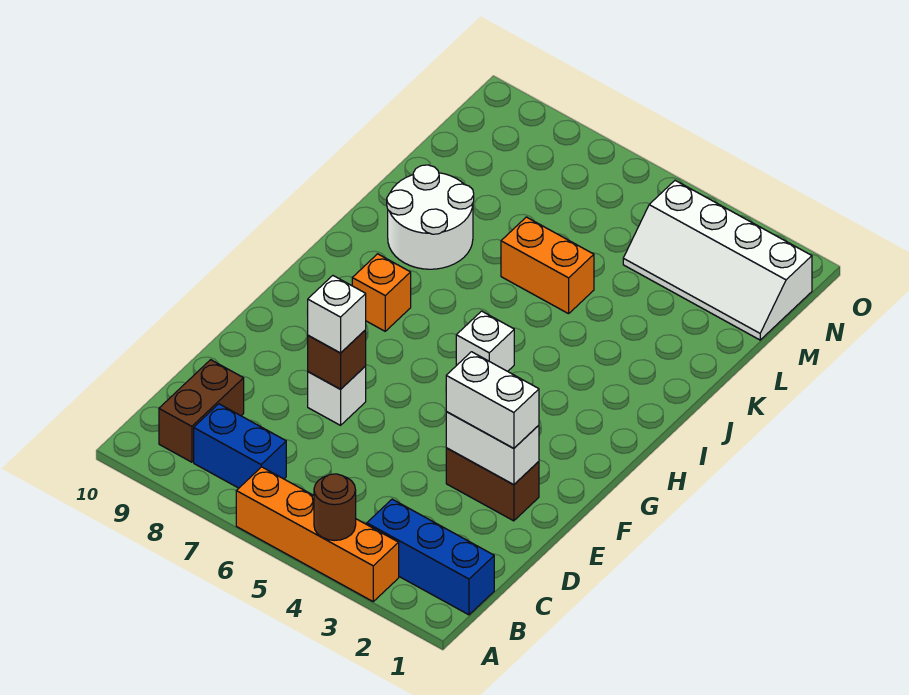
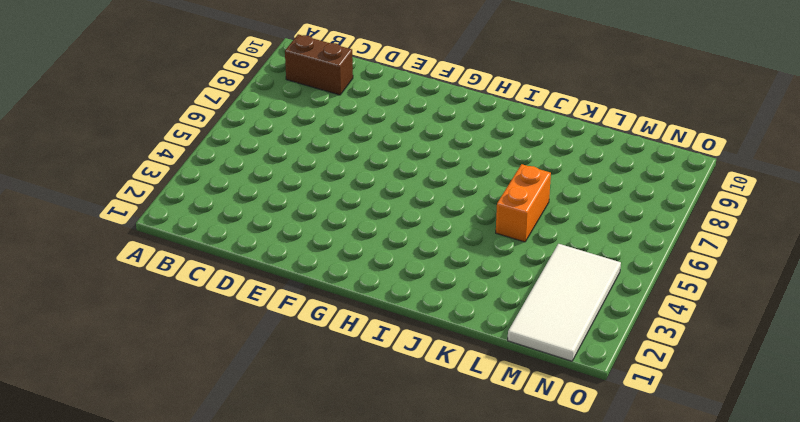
white tile M1:N4 level 1 -> white slope M1:N4 level 1 top N
none -> orange brick A3:A6 level 1
none -> blue brick B1:B3 level 1
none -> blue brick B7:B8 level 1

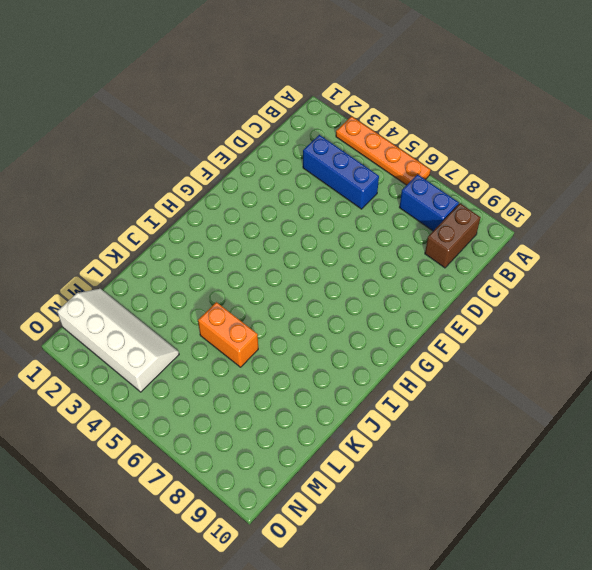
orange plate A3:A6 level 1 -> orange brick A3:A6 level 1
blue brick C3:C5 level 1 -> blue brick B1:B3 level 1
none -> brown brick E2:E3 level 1
none -> white brick E7 level 1
none -> white brick H5 level 1

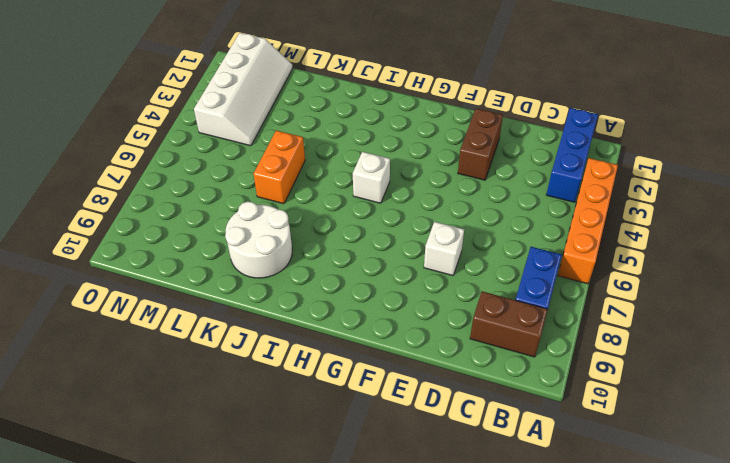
none -> orange brick H8 level 1
none -> brown round brick A4 level 2
none -> white brick E2:E3 level 2

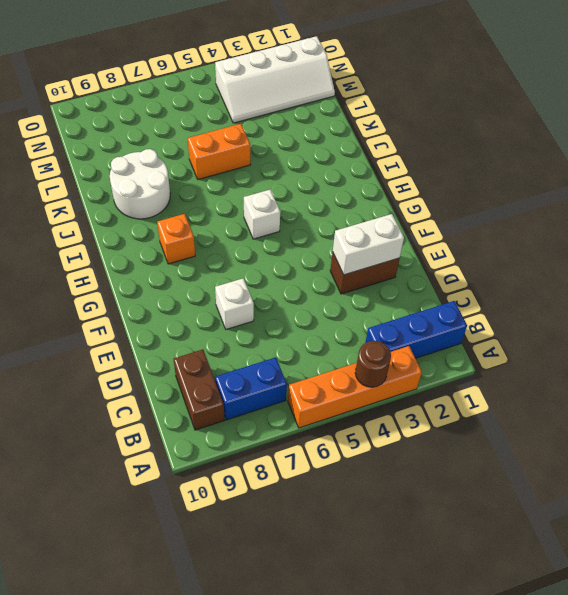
none -> brown brick E7 level 2
none -> white brick E2:E3 level 3
none -> white brick E7 level 3

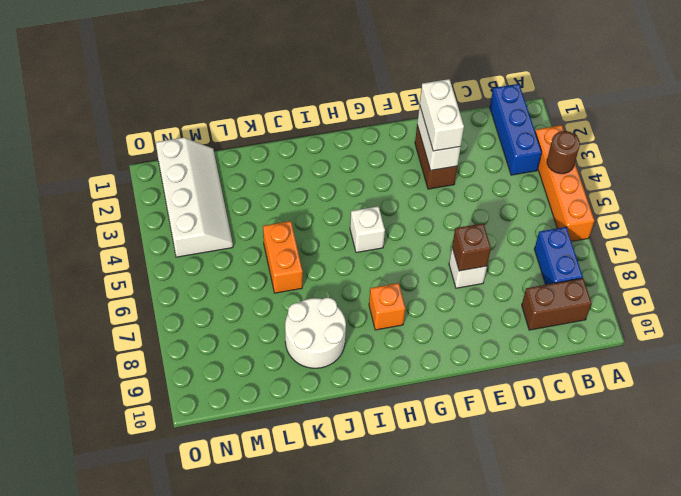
none -> white brick E7 level 3

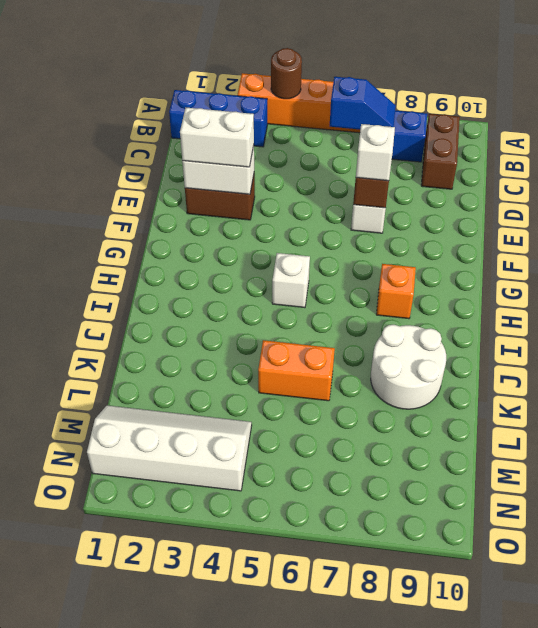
blue slope B6:B7 level 2 top 6 -> none

